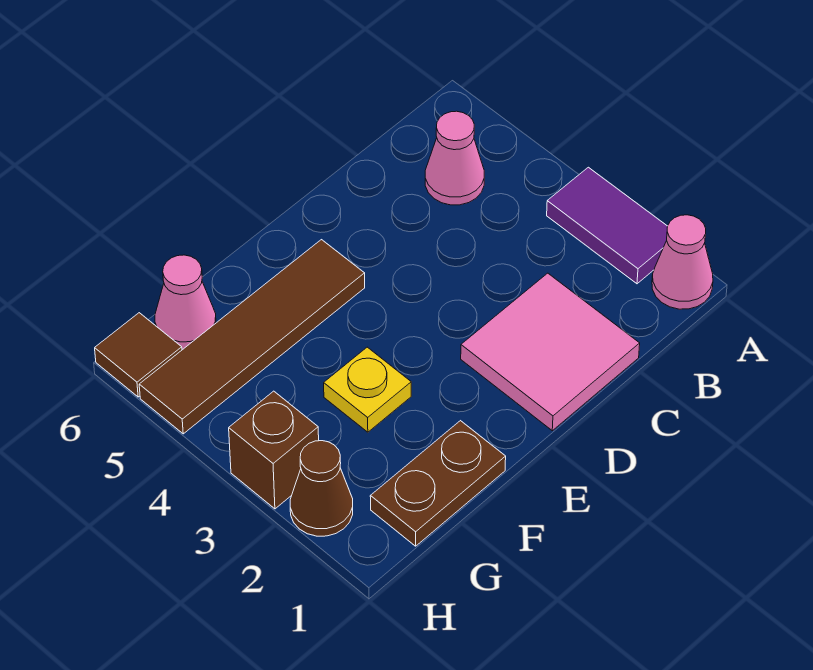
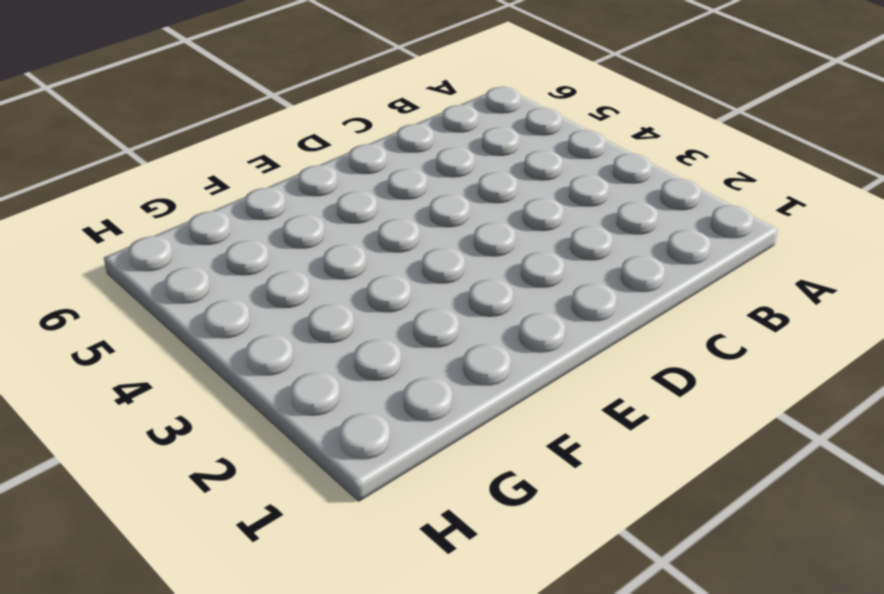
none -> pink cone A1 level 1
none -> purple tile A2:A3 level 1

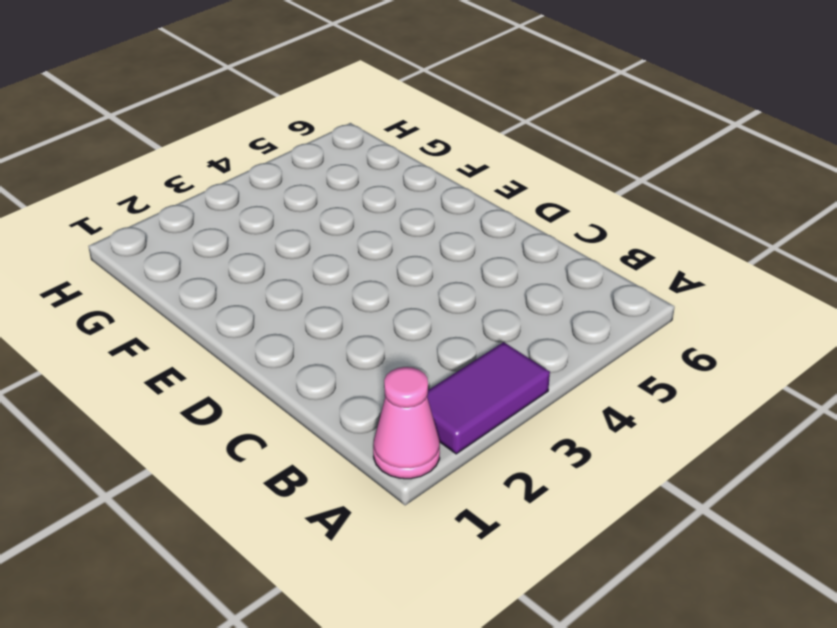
none -> pink cone B5 level 1
none -> pink tile C1:D2 level 1

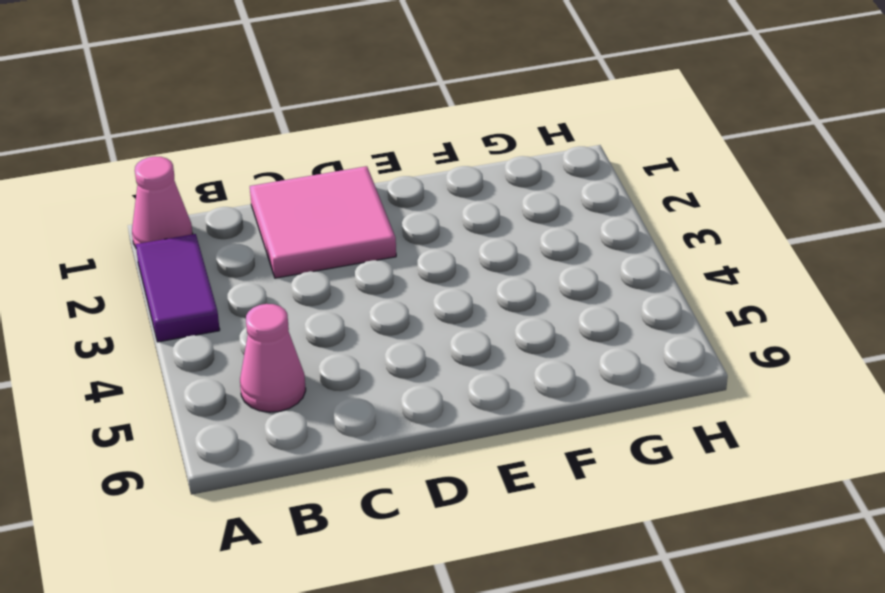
none -> brown tile E5:H5 level 1
none -> brown plate F1:G1 level 1

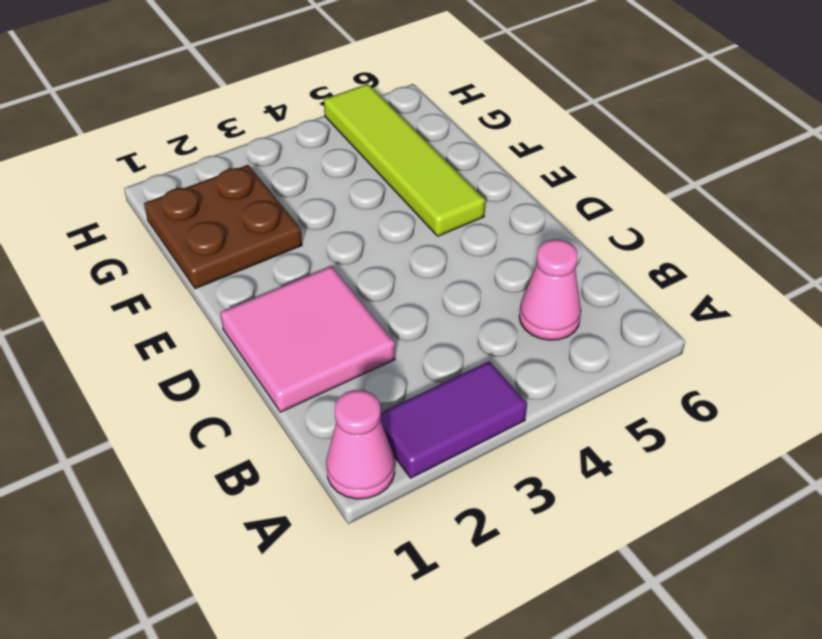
lime tile E5:H5 level 1 -> brown tile E5:H5 level 1
brown plate F1:G2 level 1 -> brown plate F1:G1 level 1
none -> yellow plate F3 level 1
none -> pink cone G6 level 1

